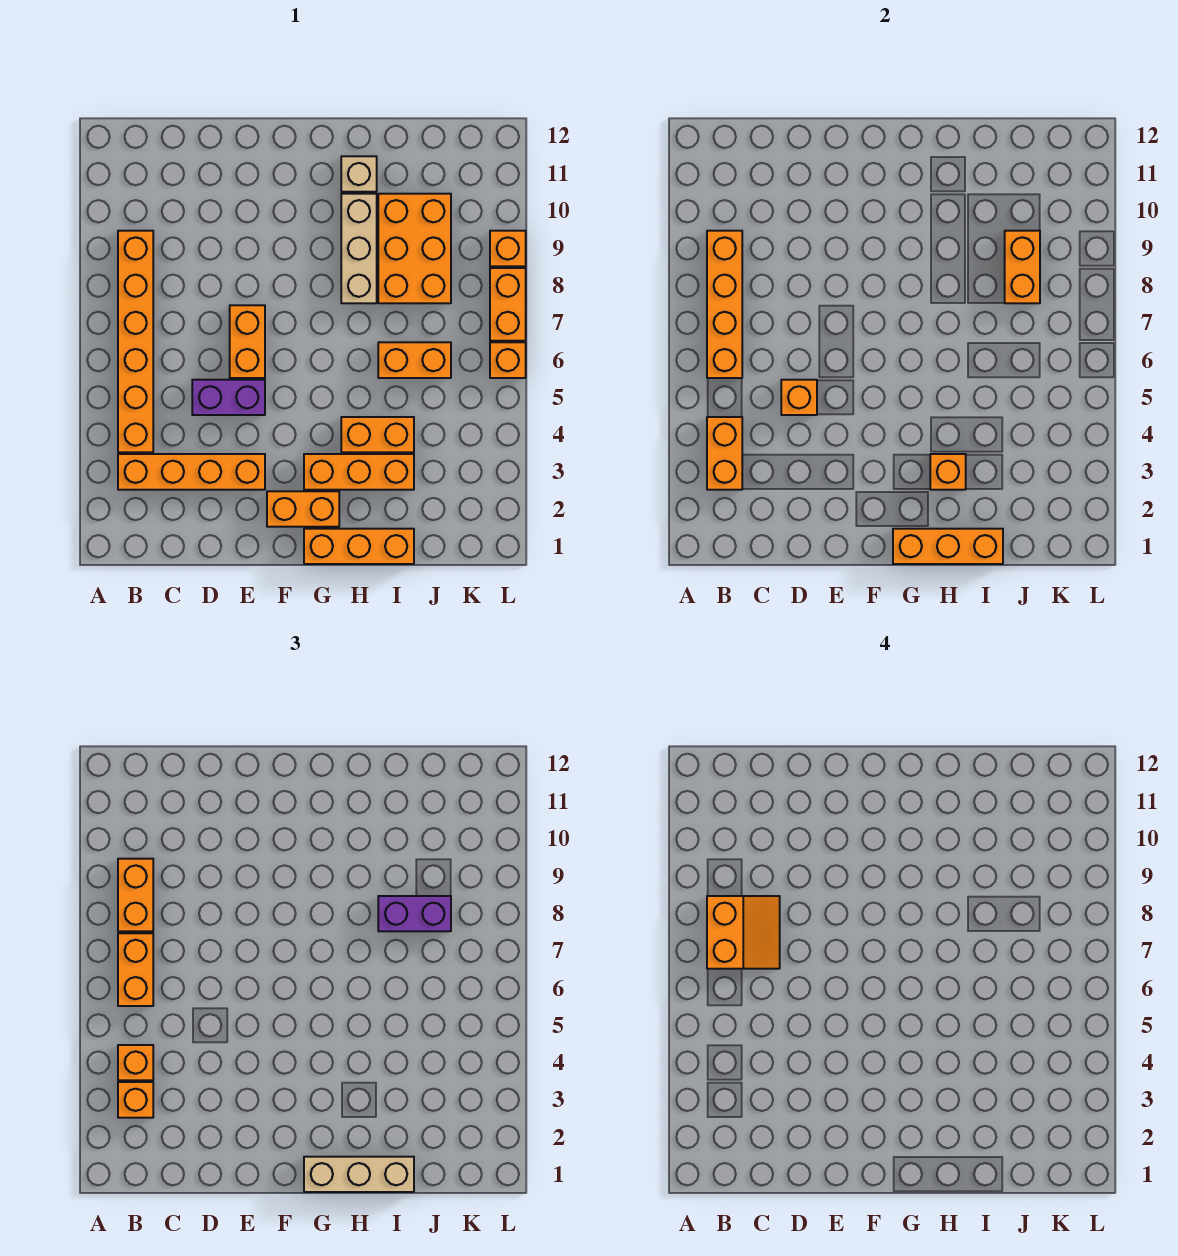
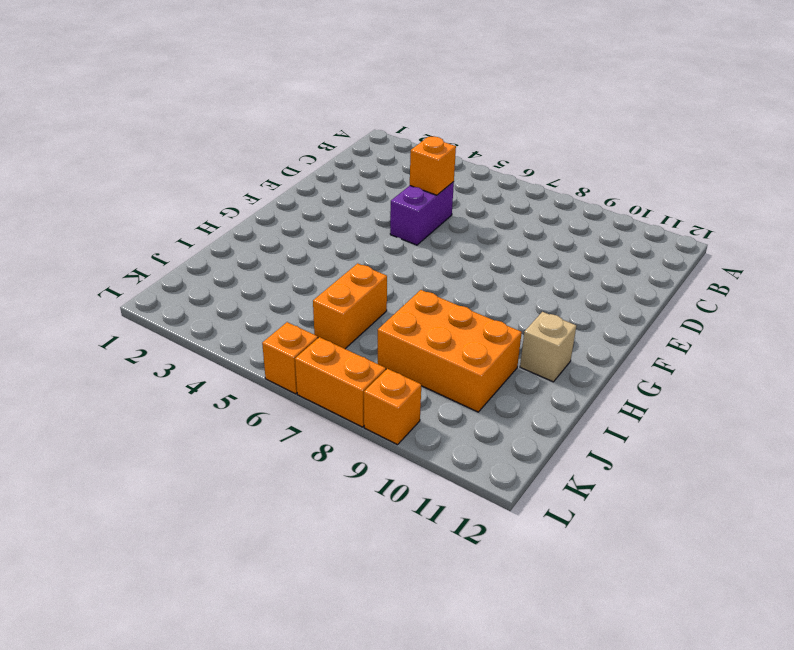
none -> orange brick B3:E3 level 1
none -> orange brick B4:B9 level 1
none -> orange brick E6:E7 level 1

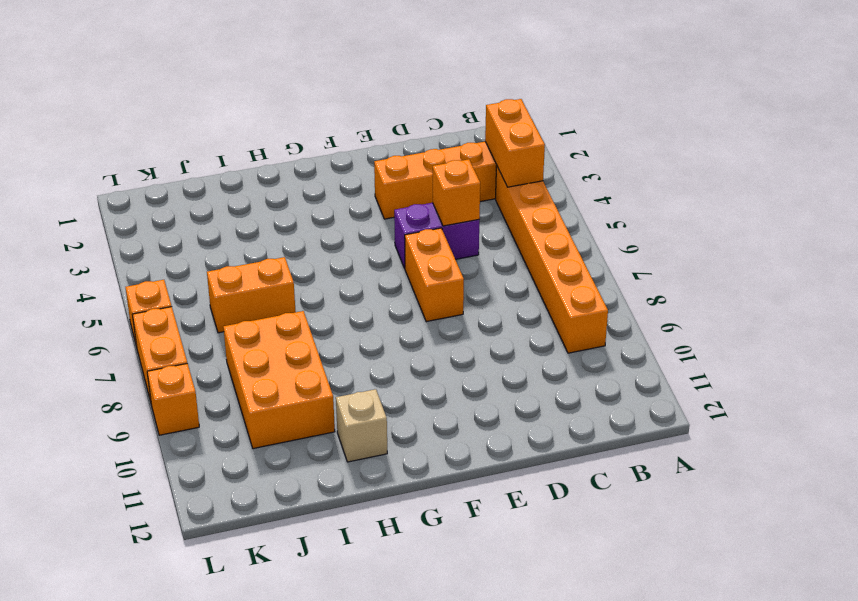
none -> orange brick F2:G2 level 1
none -> orange brick G1:I1 level 1
none -> orange brick G3:I3 level 1

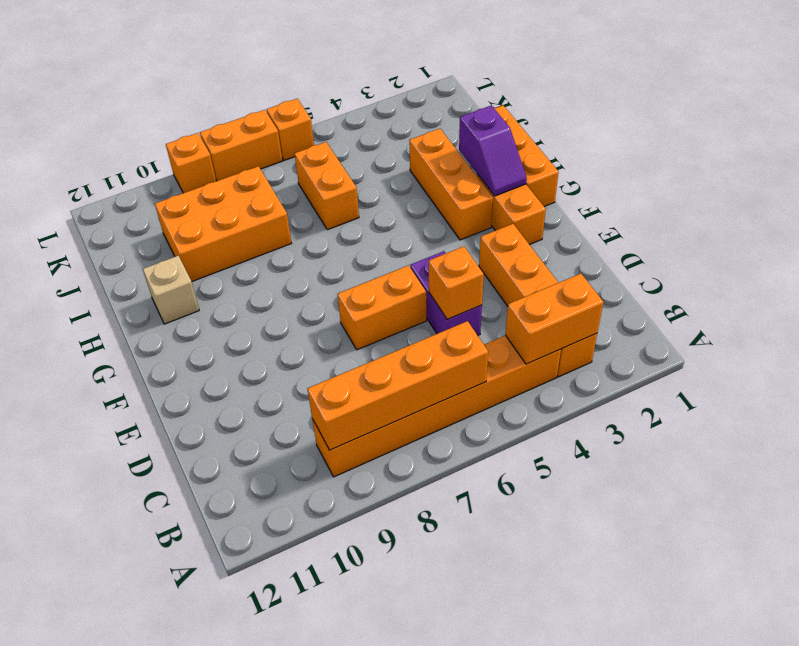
purple slope G2:H2 level 2 top H -> none
none -> orange brick H4:I4 level 1
none -> tan brick H8:H10 level 1
none -> orange brick G1:I1 level 2

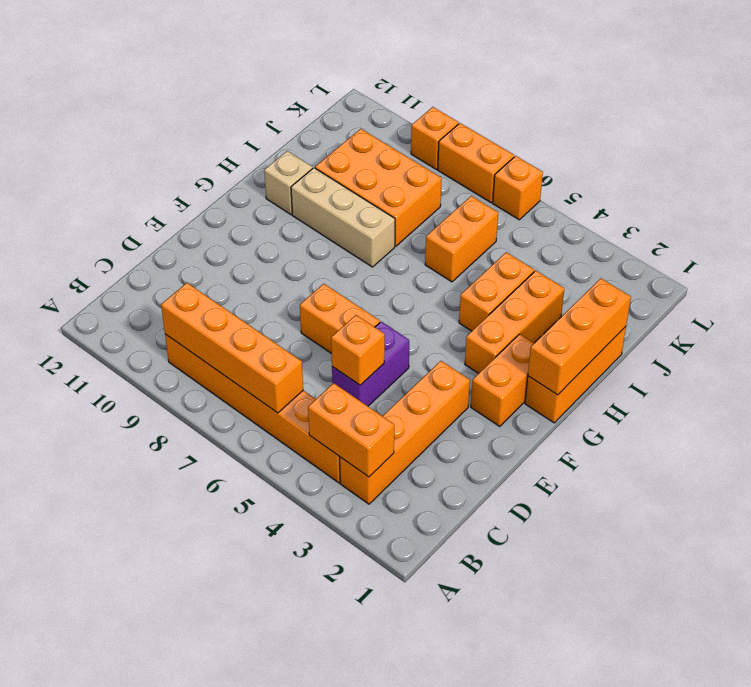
none -> orange brick H3 level 2
none -> orange brick J8:J9 level 2
none -> orange brick B3 level 3

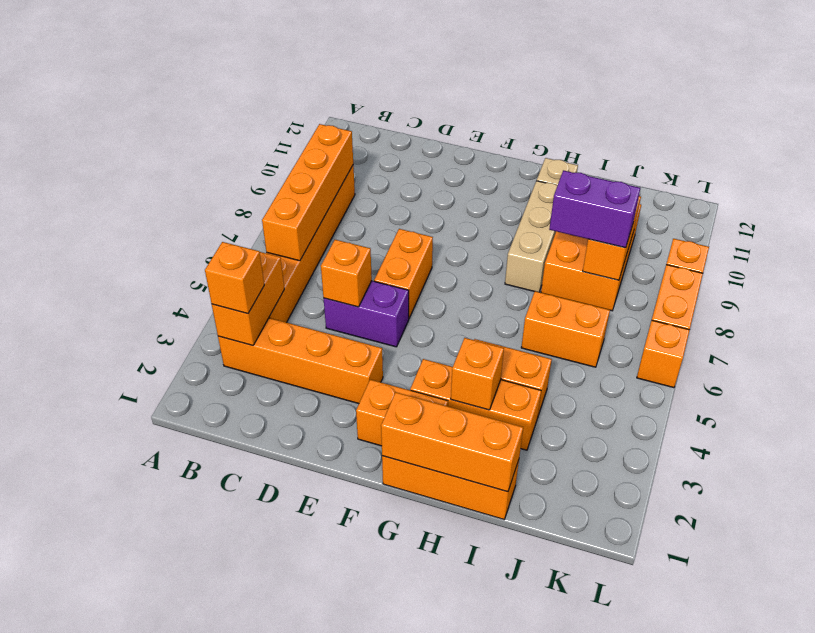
none -> orange brick B4 level 3
none -> orange brick B6:B7 level 3
none -> orange brick B8:B9 level 3

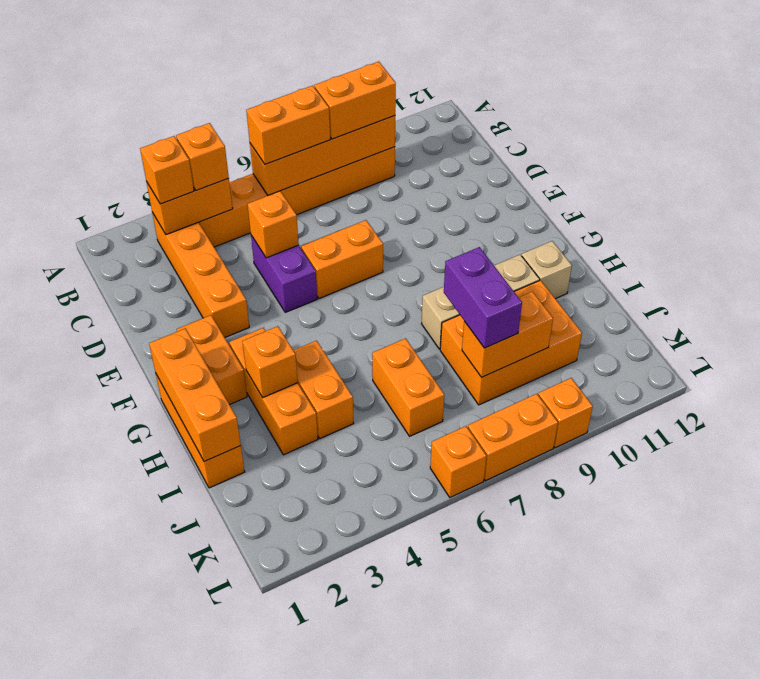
none -> tan brick G1:I1 level 3
none -> orange slope B7:C8 level 4 top B

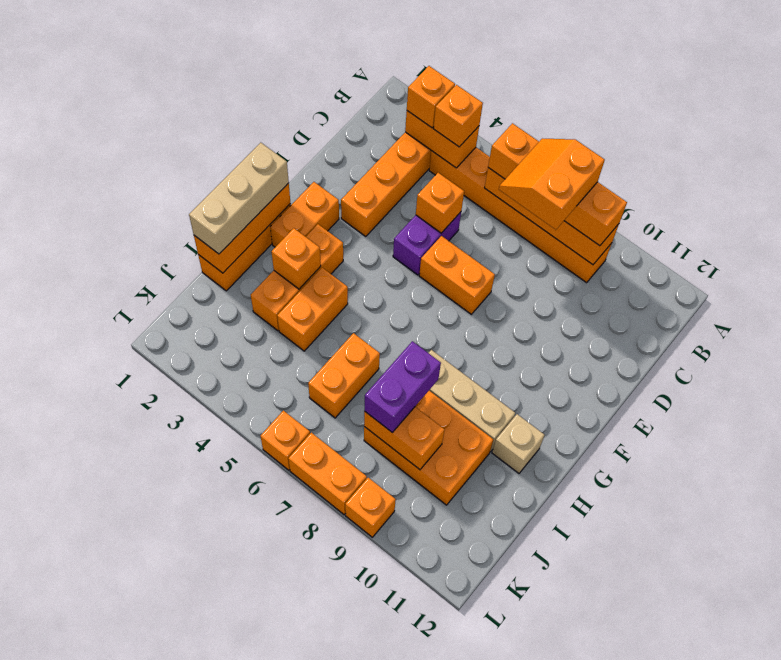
orange slope B7:C8 level 4 top 8 -> orange slope B7:C8 level 4 top B

